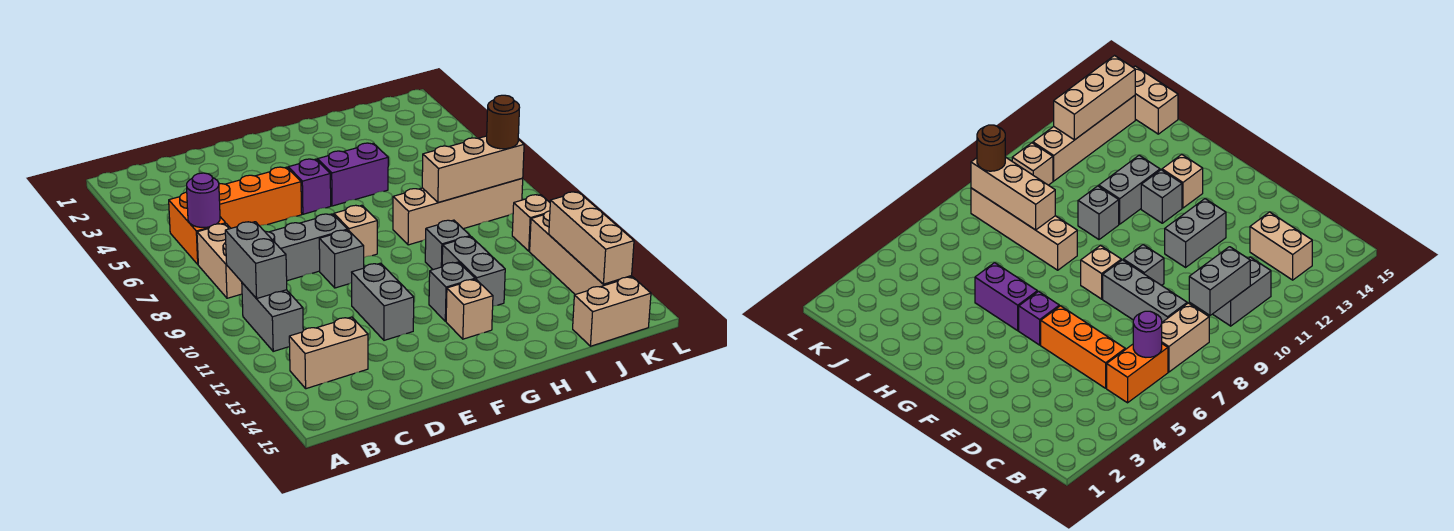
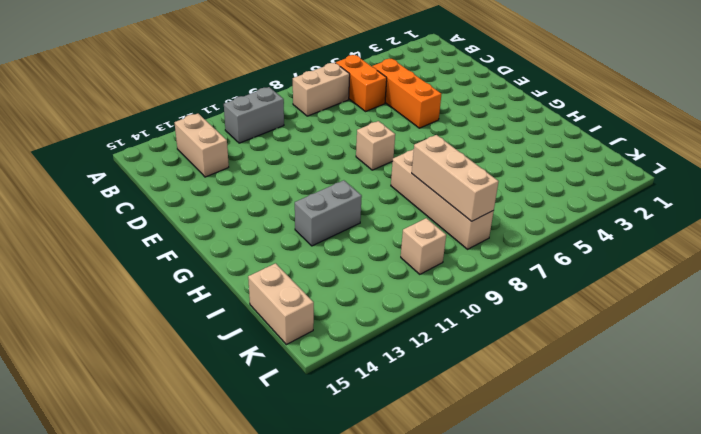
orange brick B6:C6 level 1 -> orange brick B5:B6 level 1
none -> grey brick C8:E8 level 1
none -> grey brick E9 level 1
none -> grey brick E11:E12 level 1

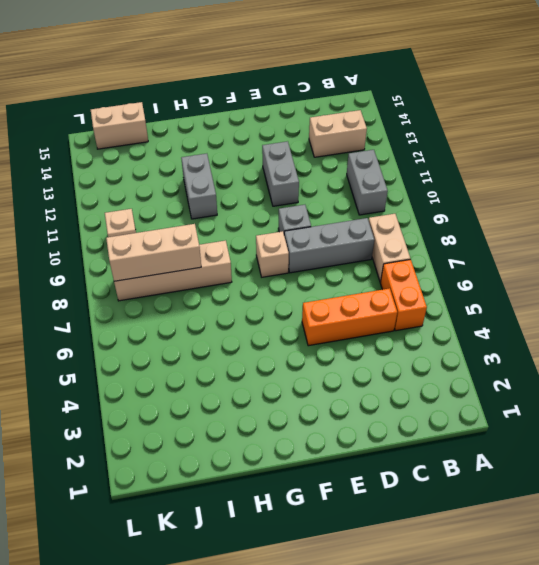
none -> purple brick F5 level 1
none -> purple brick G5:H5 level 1
none -> grey brick G12 level 1

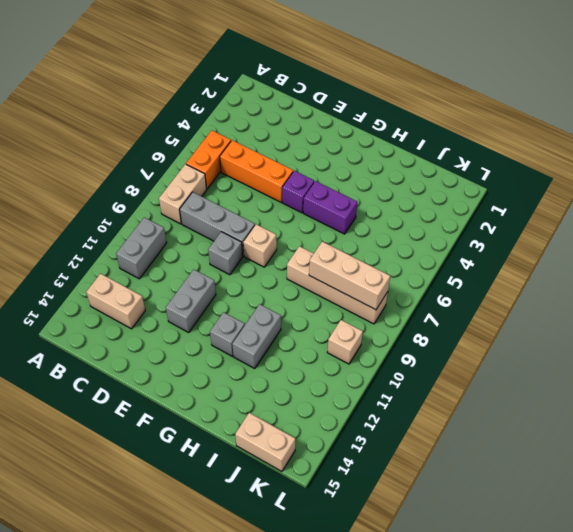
none -> tan brick G13 level 1
none -> grey brick H10 level 1
none -> tan brick K11:K14 level 1

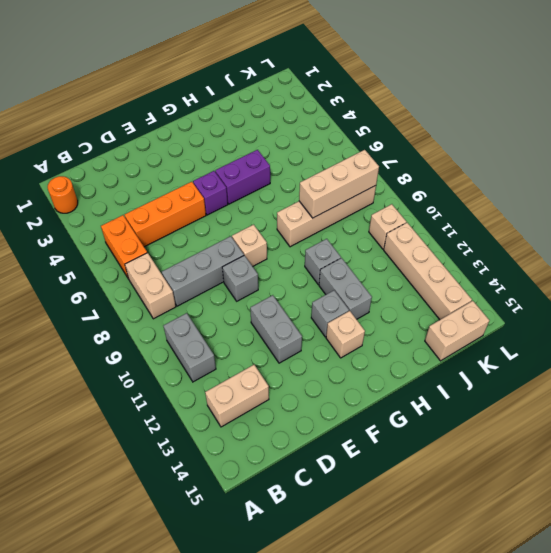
orange round brick A2 level 1 -> none
none -> purple round brick B6 level 2
none -> grey brick B9:B10 level 2
none -> tan brick K12:K14 level 2

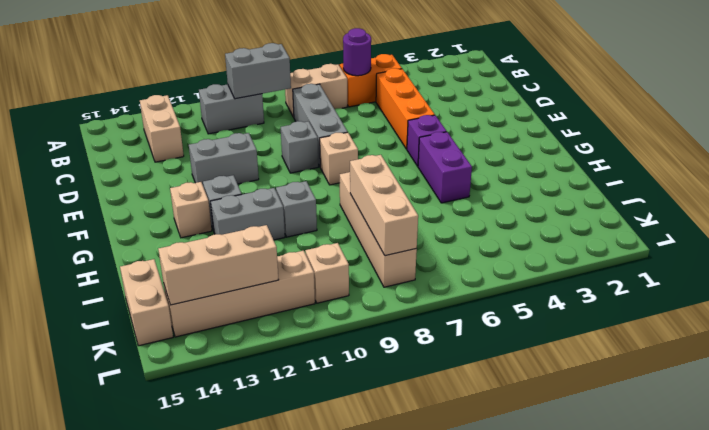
none -> brown round brick K8 level 3

